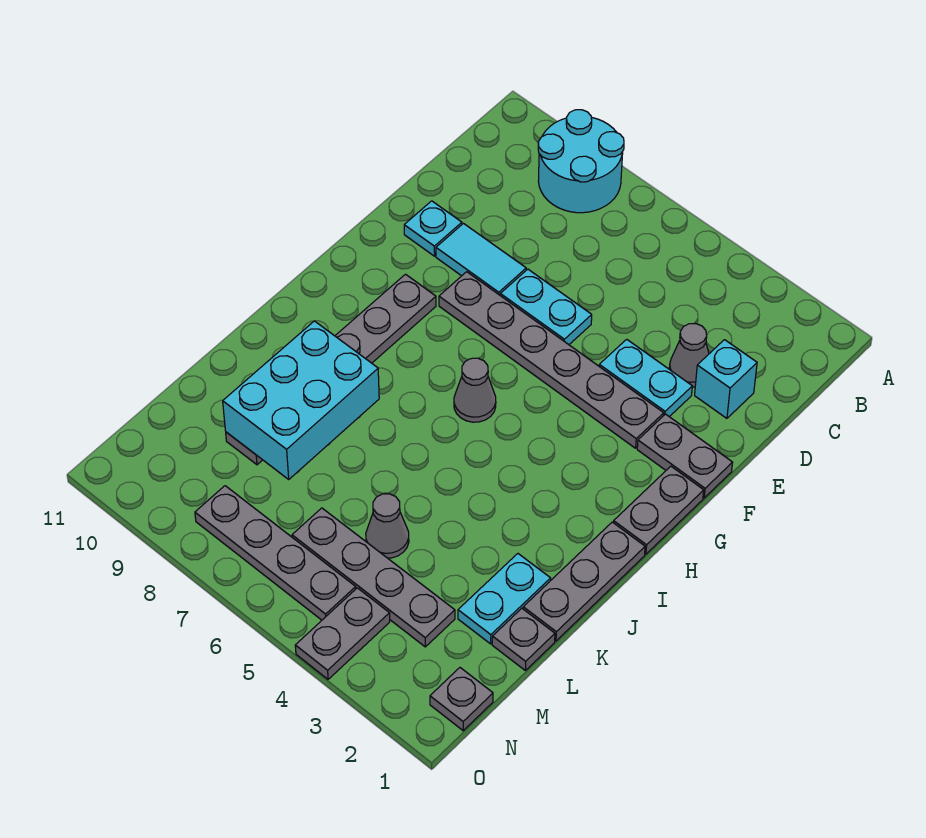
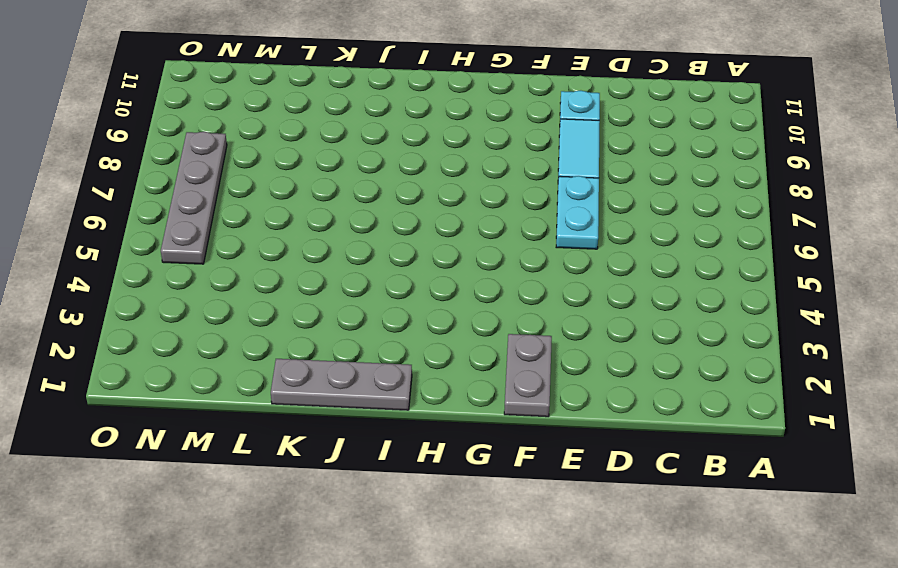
none -> cyan round brick A8:B9 level 1
none -> cyan brick D2 level 1
none -> grey cone D3 level 1

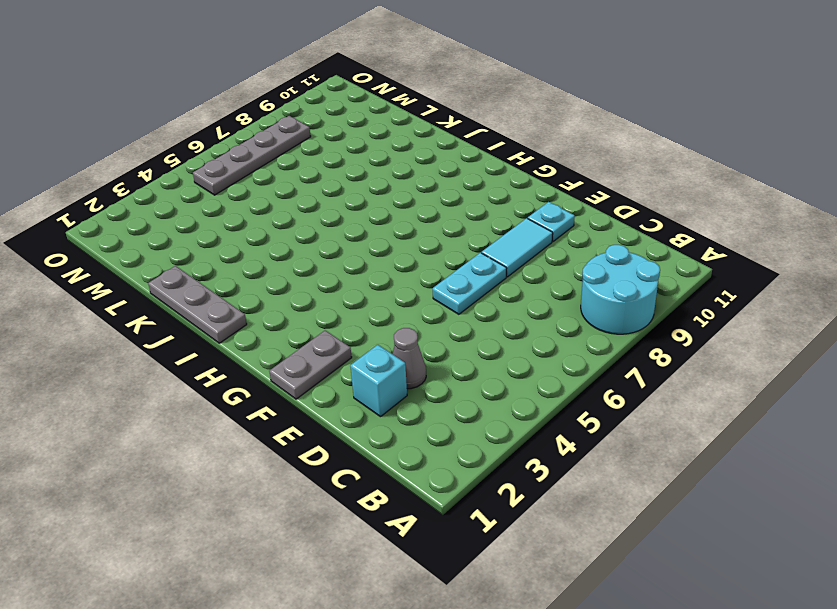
none -> cyan plate E3:E4 level 1
none -> grey plate F3:F8 level 1
none -> grey plate G1:H1 level 1

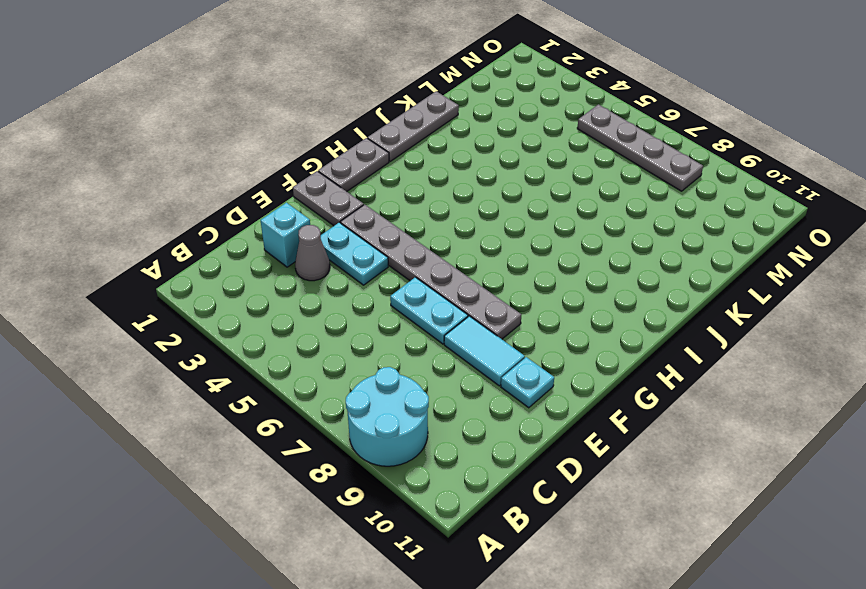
none -> grey plate G9:L9 level 1
none -> grey cone H6 level 1
none -> cyan plate K2:L2 level 1

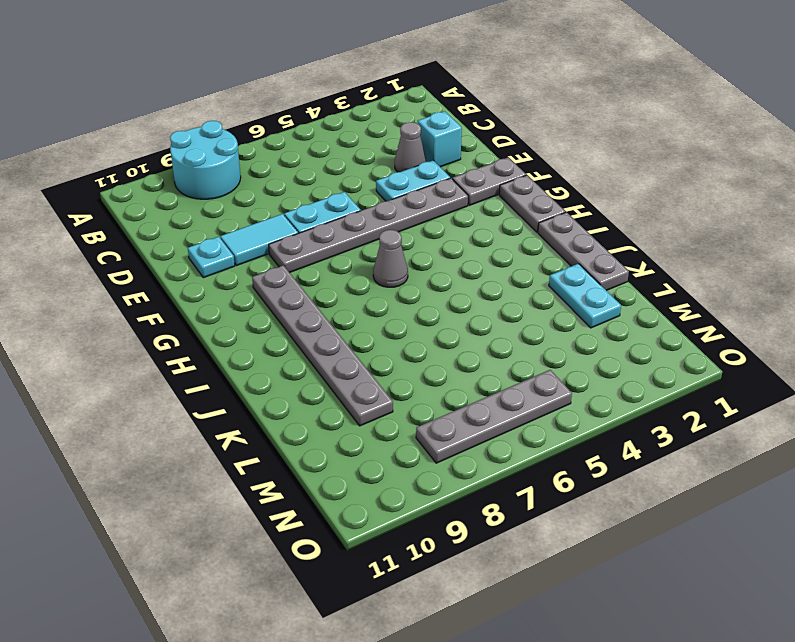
none -> grey plate L1 level 1
none -> grey cone L5 level 1
none -> grey plate M3:M6 level 1

